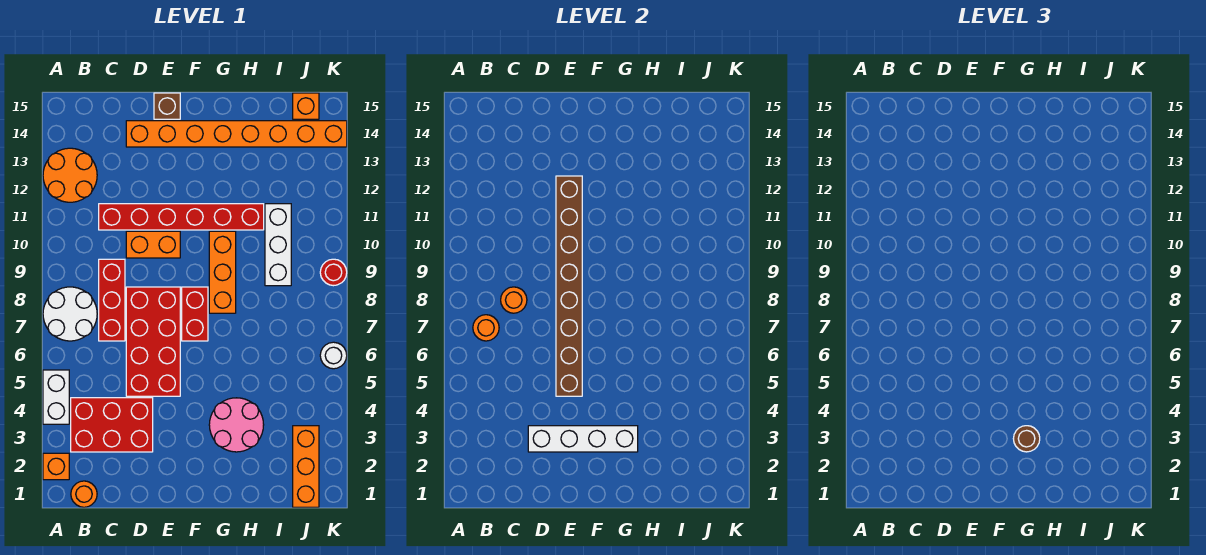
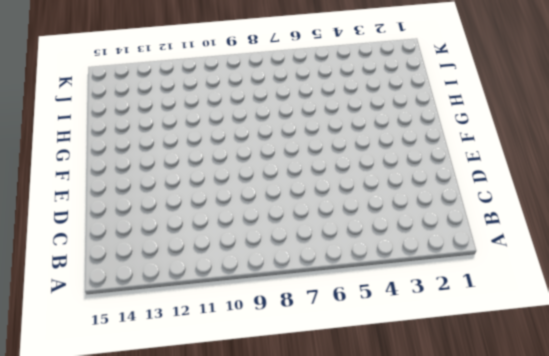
none -> orange brick A2 level 1
none -> white brick A4:A5 level 1
none -> white round brick A7:B8 level 1

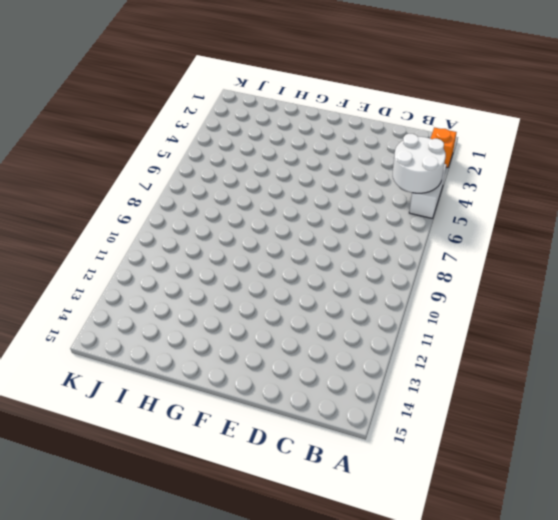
white round brick A4:B5 level 2 -> white round brick A7:B8 level 1
none -> orange round brick A12:B13 level 1
none -> orange round brick B1 level 1
none -> red brick B3:D4 level 1

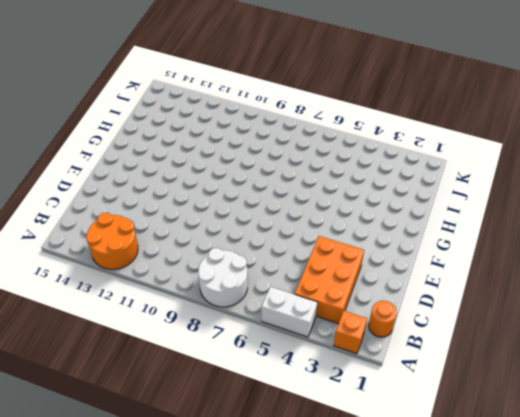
orange brick B3:D4 level 1 -> red brick B3:D4 level 1
none -> red brick C7:C9 level 1
none -> red brick C11:H11 level 1
none -> red brick D5:E8 level 1

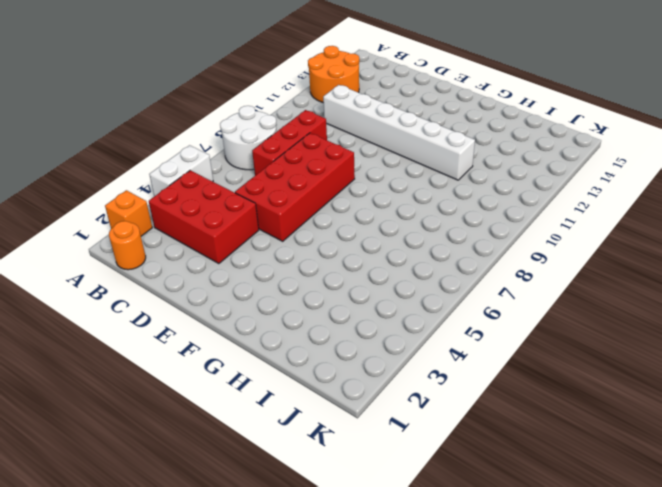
white brick C11:H11 level 1 -> red brick C11:H11 level 1
none -> orange brick D10:E10 level 1
none -> orange brick D14:K14 level 1
none -> brown brick E15 level 1

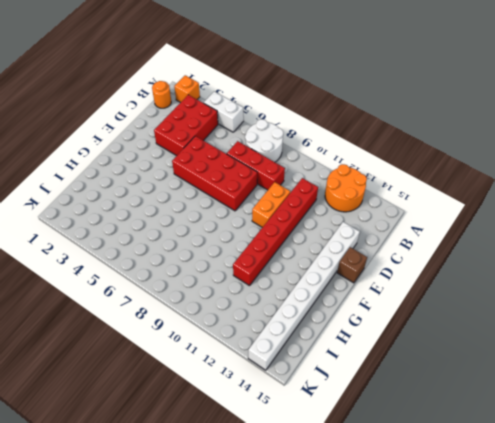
white brick D14:K14 level 1 -> orange brick D14:K14 level 1
none -> red brick F7:F8 level 1
none -> pink round brick G3:H4 level 1
none -> orange brick G8:G10 level 1

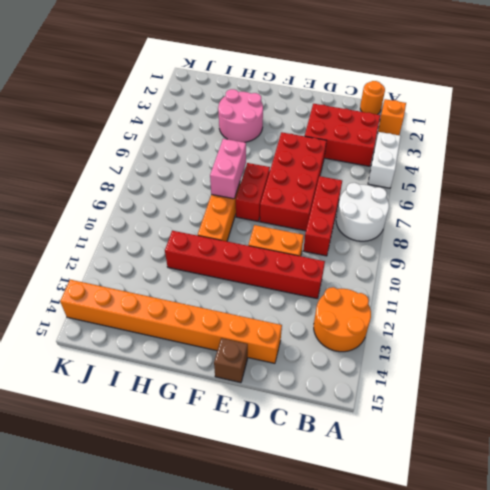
pink brick G7:G8 level 2 -> none
none -> white brick I9:I11 level 1
none -> orange brick J1:J3 level 1
none -> orange brick J15 level 1

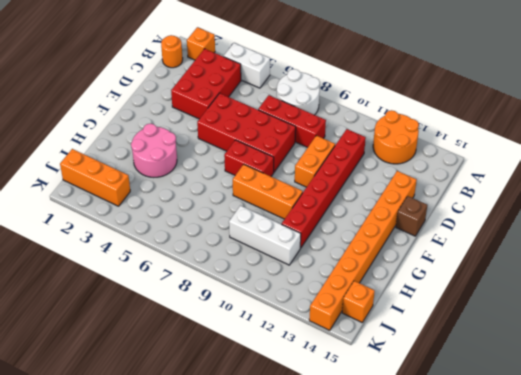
none -> white round brick K6 level 1
none -> red round brick K9 level 1
none -> orange round brick B7 level 2

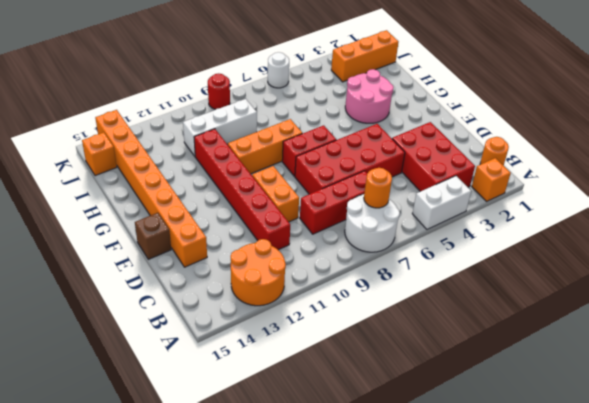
none -> orange round brick C8 level 2
none -> white brick D3:G3 level 2
none -> brown brick E5:E12 level 2

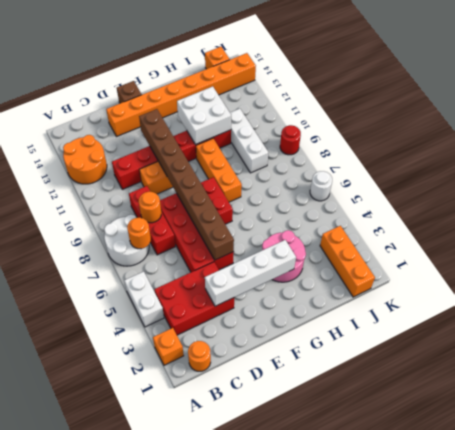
white brick G11:H12 level 2 -> none
none -> brown round brick G3 level 3

